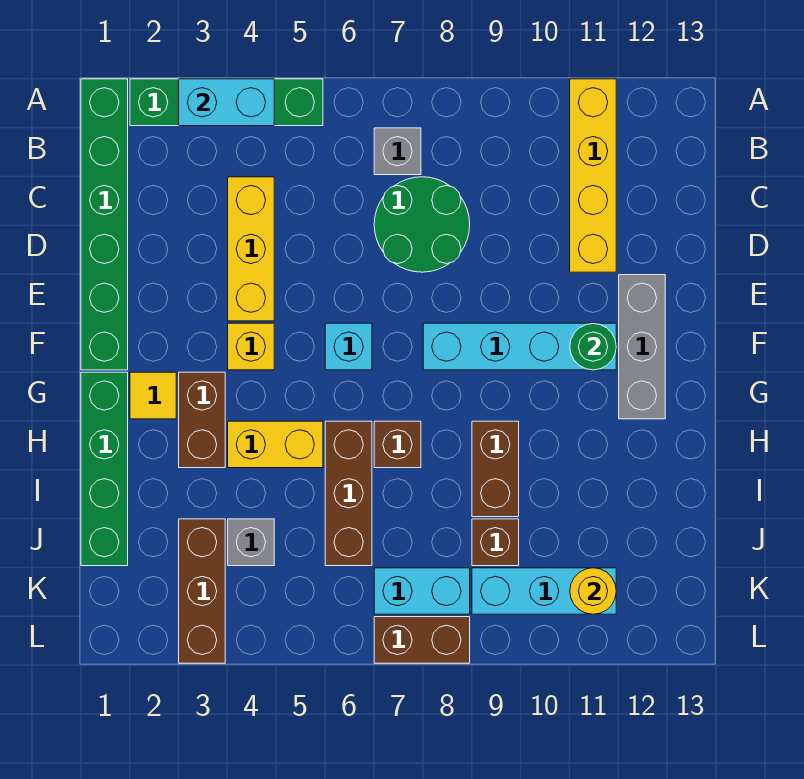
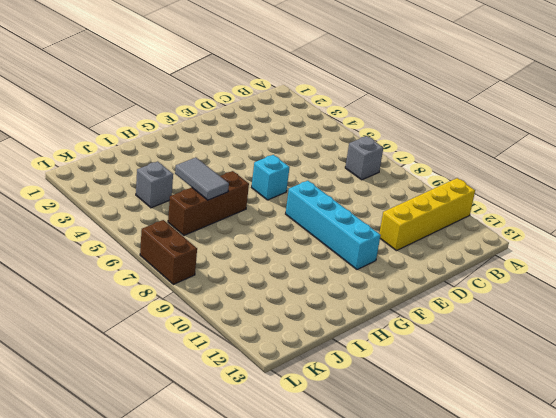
grey tile I5:I6 level 2 -> none
none -> green brick A1:F1 level 1
none -> green brick A2:A5 level 1
none -> yellow brick C4:E4 level 1

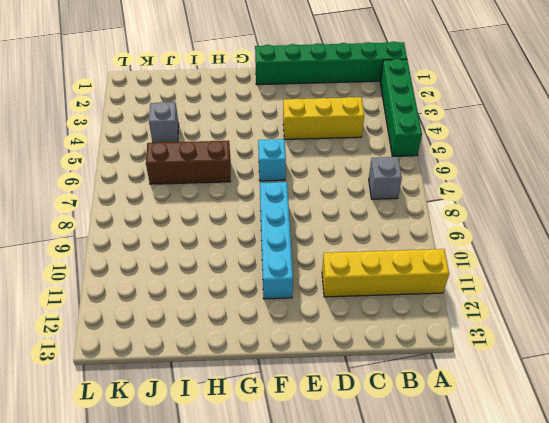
none -> green round brick C7:D8 level 1
none -> grey brick E12:G12 level 1
none -> yellow brick F4 level 1

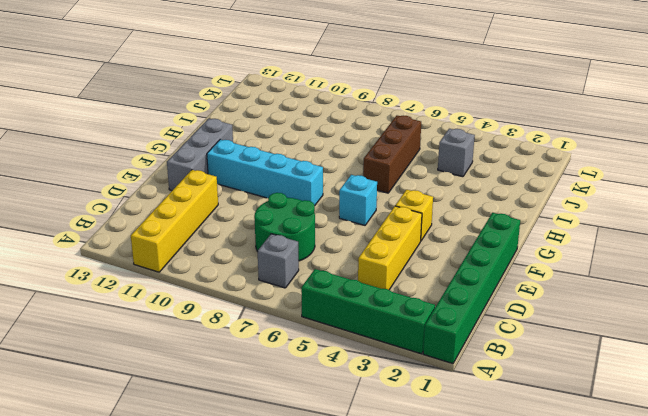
none -> green brick G1:J1 level 1
none -> yellow tile G2 level 1
none -> brown brick G3:H3 level 1

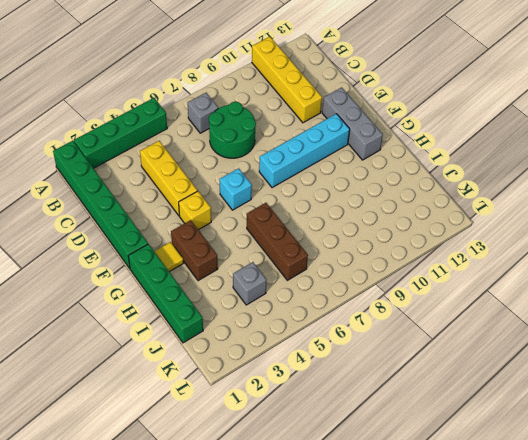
none -> yellow brick H4:H5 level 1
none -> brown brick H7 level 1
none -> brown brick H9:I9 level 1

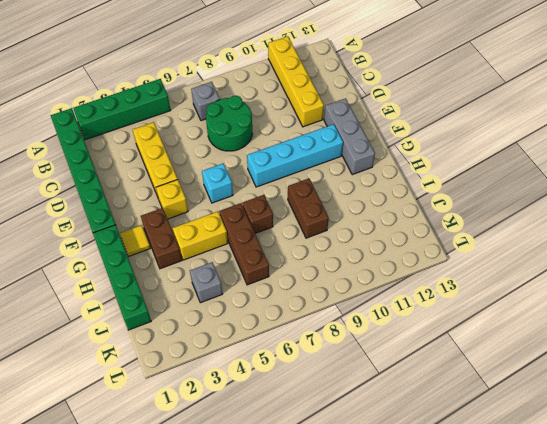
none -> brown brick J3:L3 level 1
none -> brown brick J9 level 1
none -> cyan brick K7:K8 level 1

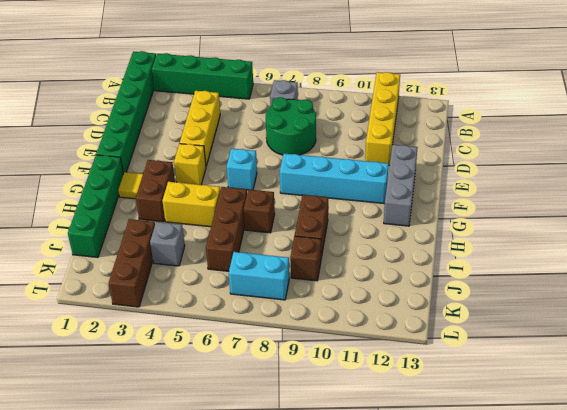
none -> cyan brick K9:K11 level 1
none -> brown brick L7:L8 level 1
none -> cyan brick A3:A4 level 2

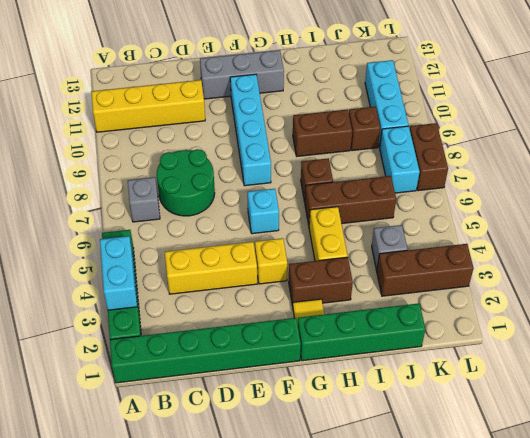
none -> green round brick F11 level 2
none -> yellow round brick K11 level 2

